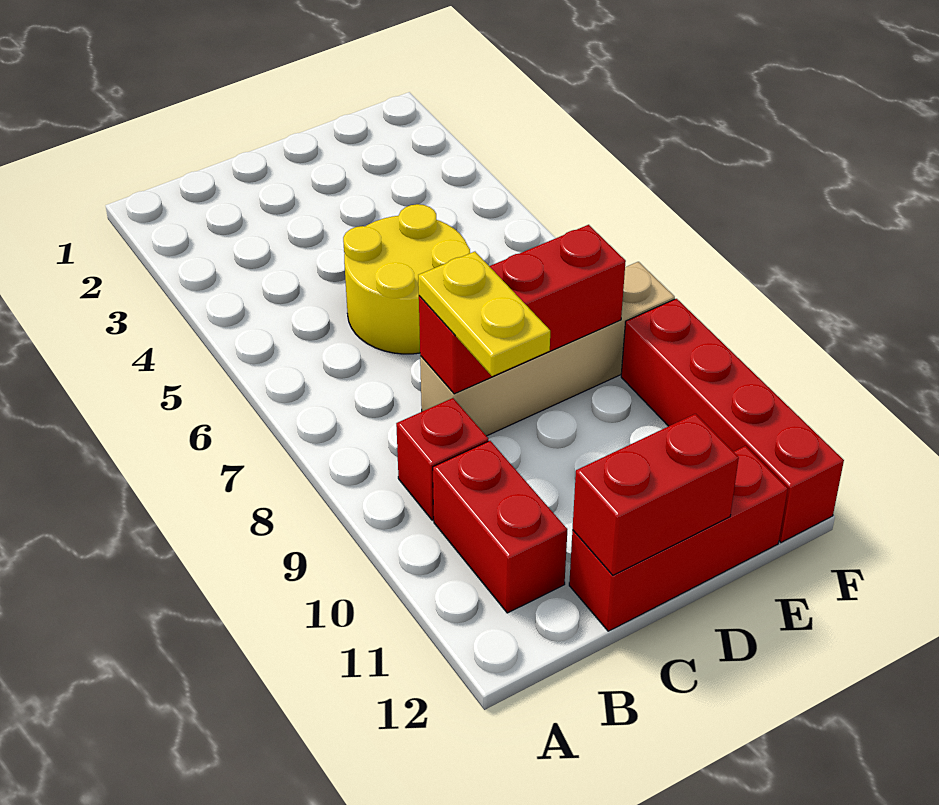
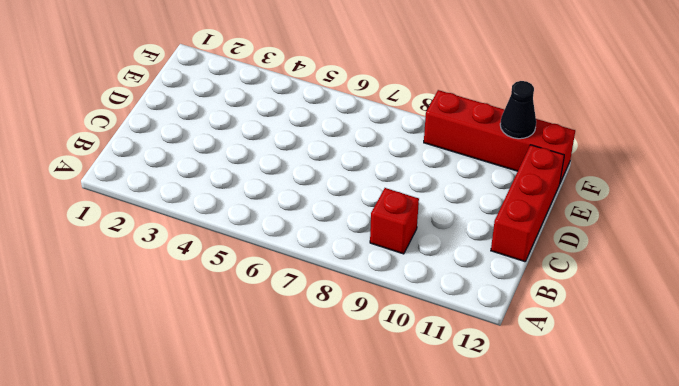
black cone F11 level 2 -> none
none -> red brick B10:B11 level 1
none -> yellow round brick C5:D6 level 1

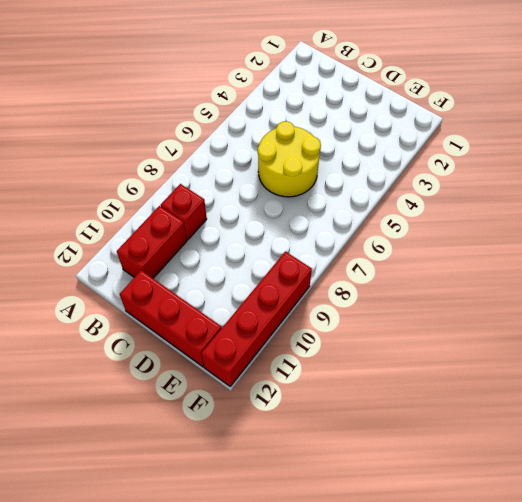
none -> tan brick C8:F8 level 1
none -> red brick C8:E8 level 2

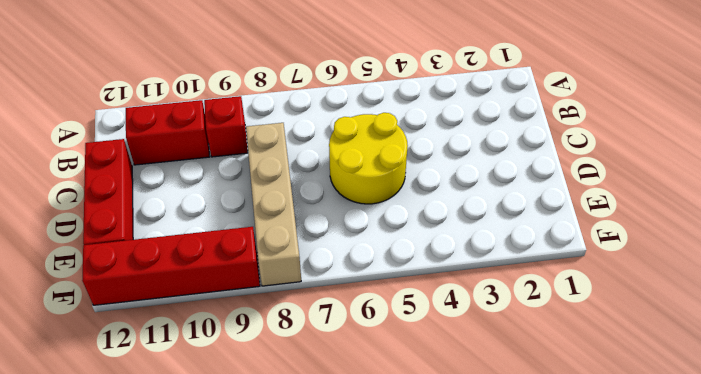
none -> red brick C8:E8 level 2
none -> red brick C12:D12 level 2

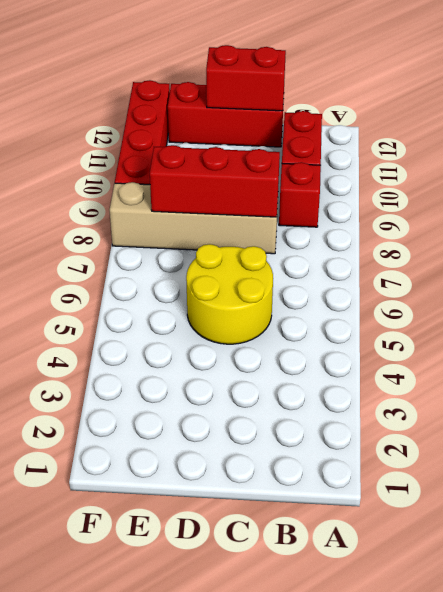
none -> yellow plate C8:C9 level 3

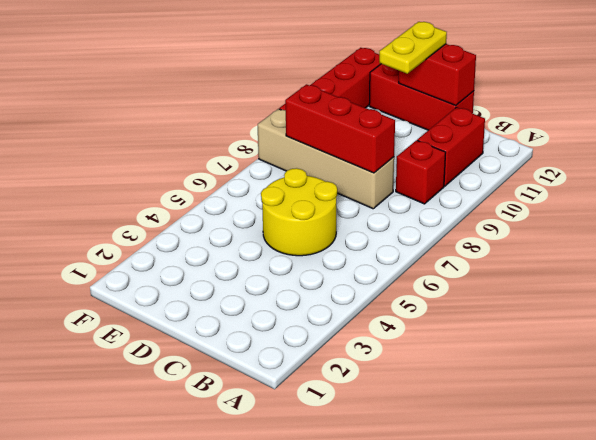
yellow plate D11:D12 level 3 -> yellow plate C8:C9 level 3

